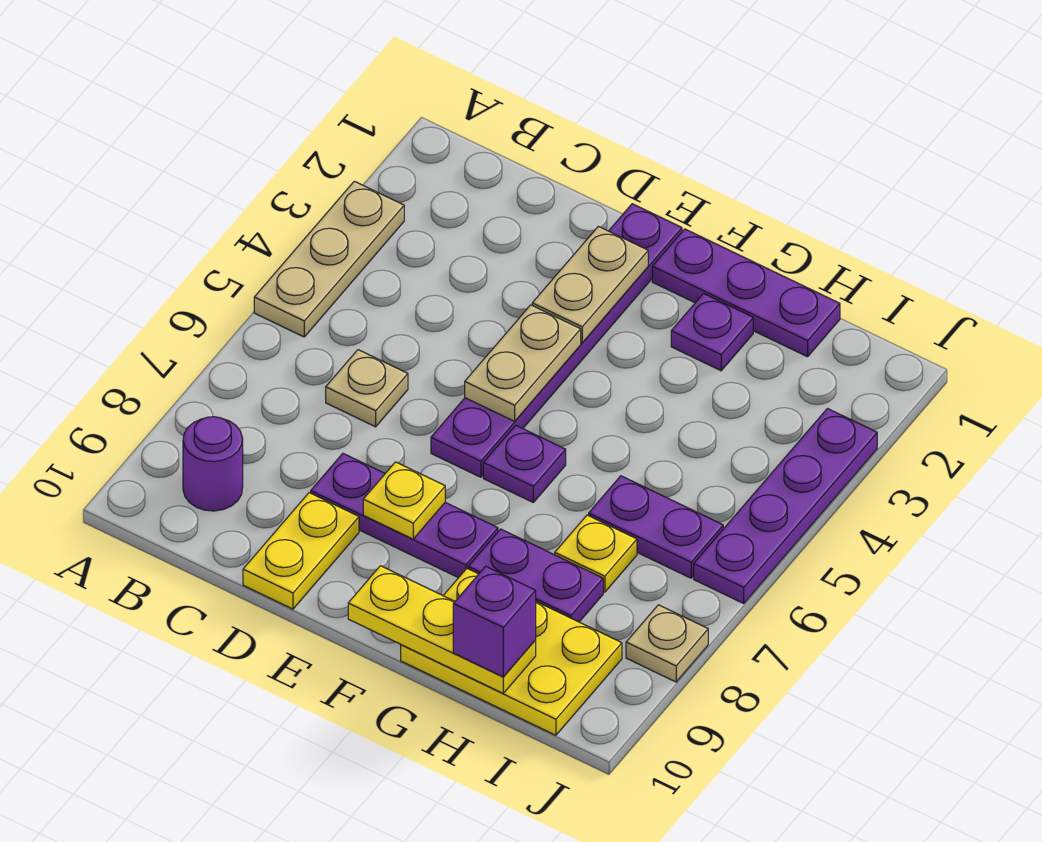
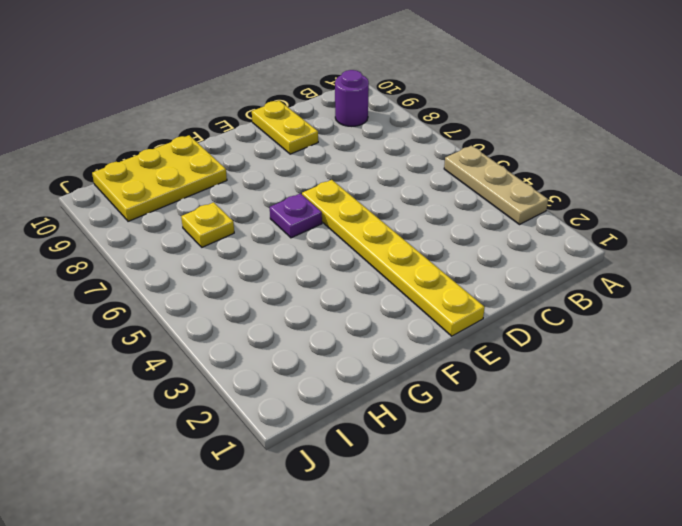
yellow plate E1:E6 level 1 -> purple plate E1:E6 level 1
none -> tan plate C6 level 1
none -> purple plate D8:F8 level 1
none -> purple plate F1:H1 level 1

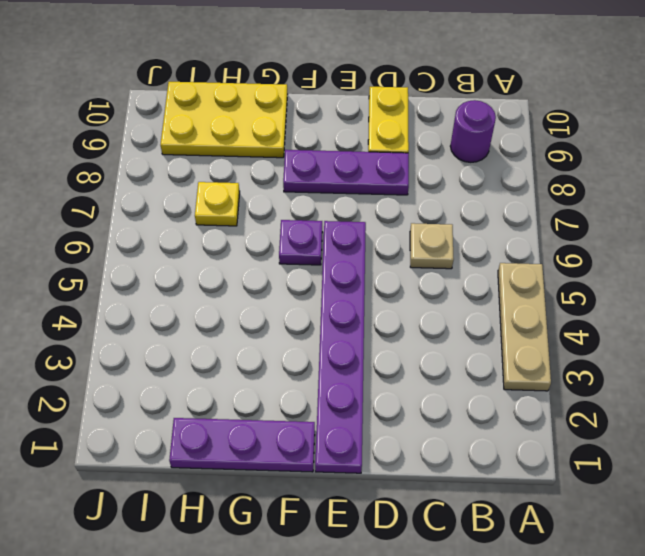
none -> purple plate G2 level 1
none -> purple plate G8:H8 level 1
none -> purple plate H6:I6 level 1

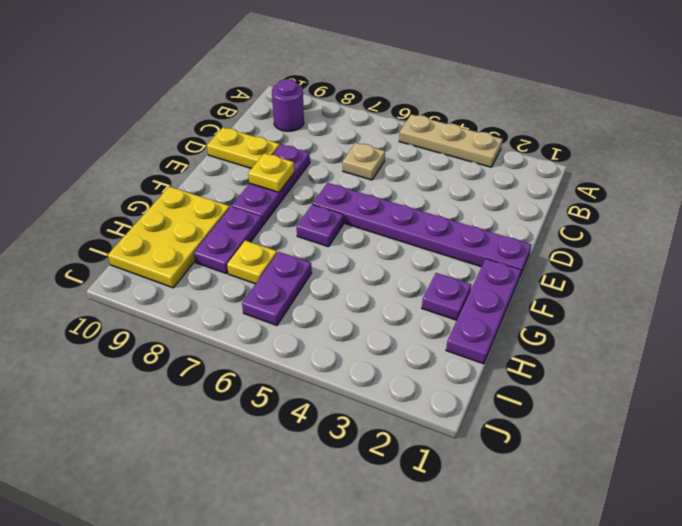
none -> purple plate J3:J6 level 1
none -> tan plate J8 level 1
none -> tan plate E2:E3 level 2

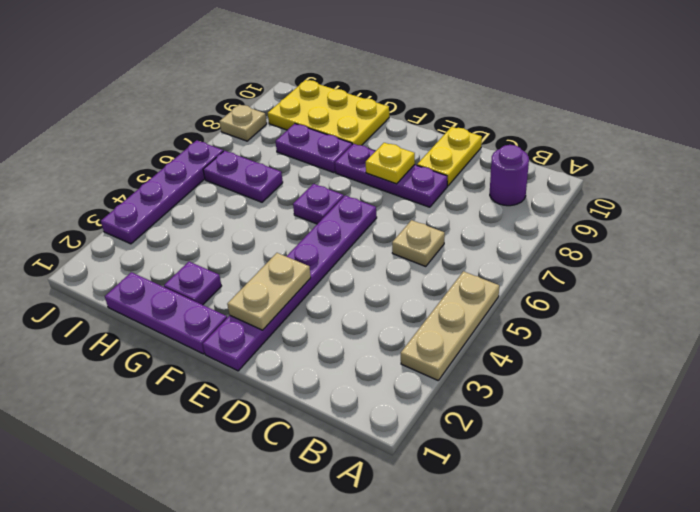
none -> yellow plate H7 level 1
none -> tan plate E4:E5 level 2
none -> yellow plate F10:H10 level 2

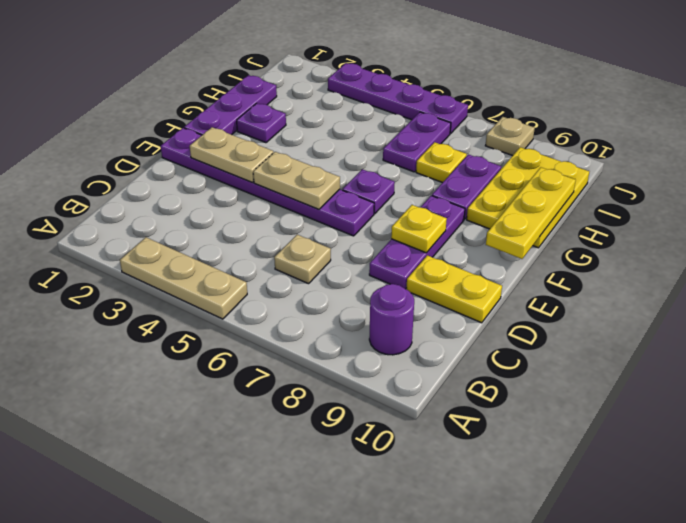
none -> purple brick H10 level 3

